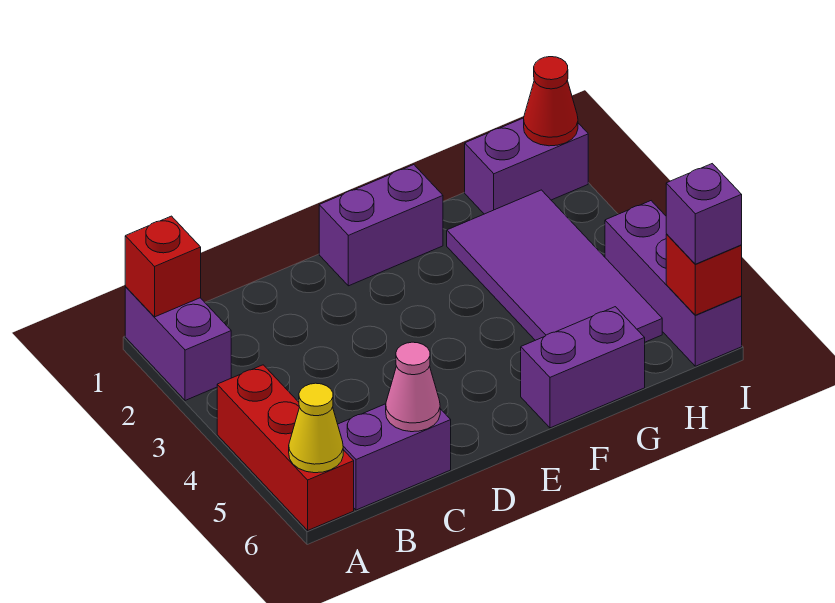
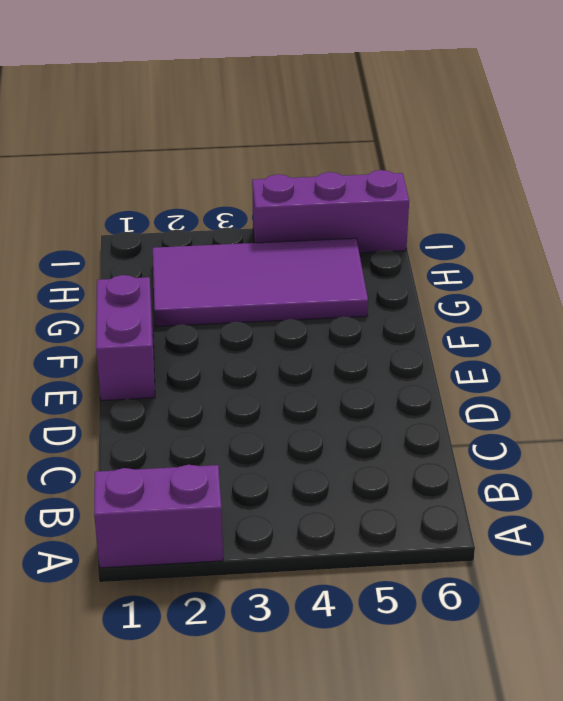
none -> red brick A4:A6 level 1
none -> purple brick B6:C6 level 1
none -> purple brick F6:G6 level 1

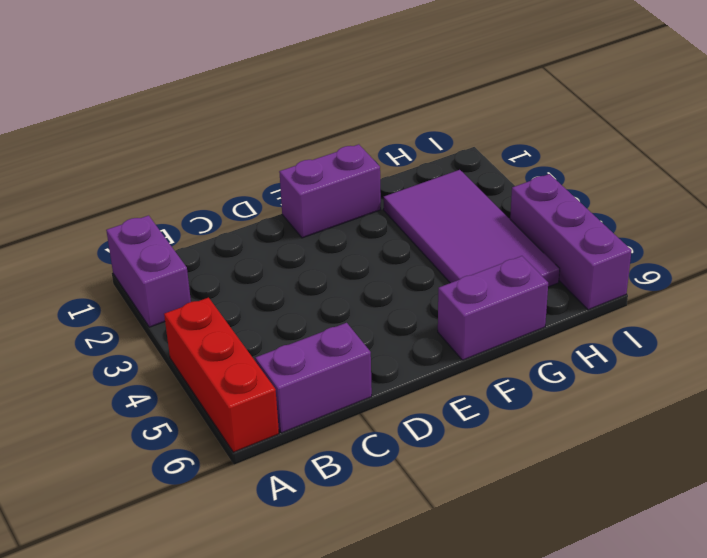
none -> purple brick H1:I1 level 1
none -> red brick A1 level 2
none -> yellow cone A6 level 2

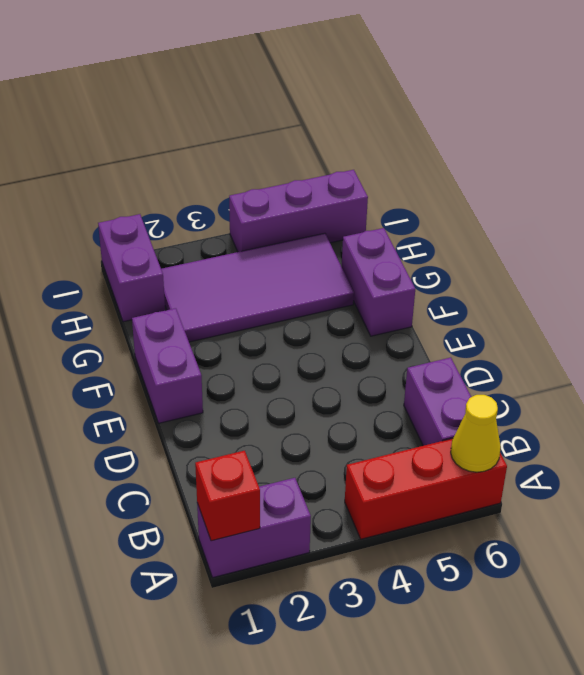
none -> pink cone C6 level 2
none -> red cone I1 level 2
none -> red brick I6 level 2

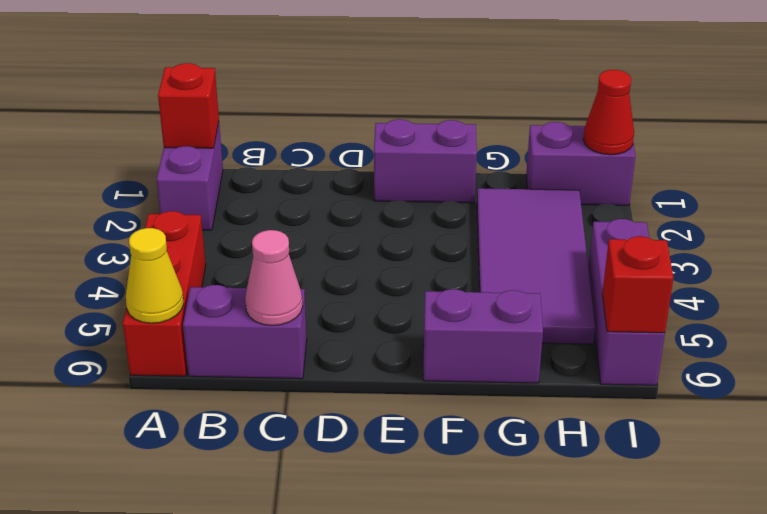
none -> purple brick I6 level 3

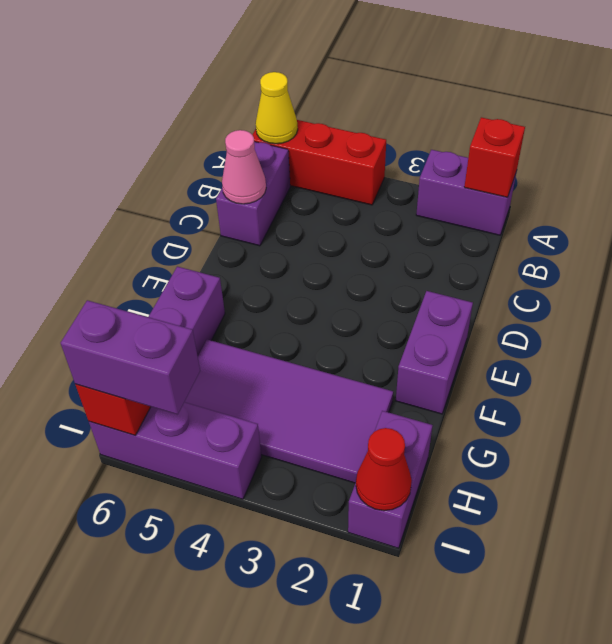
purple brick I5:I6 level 3 -> purple brick I6 level 3

